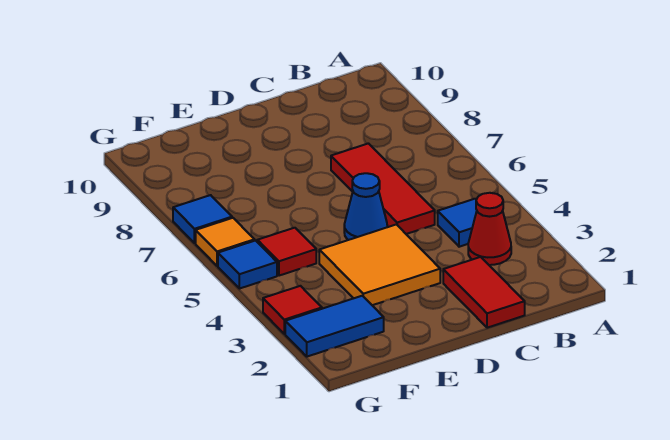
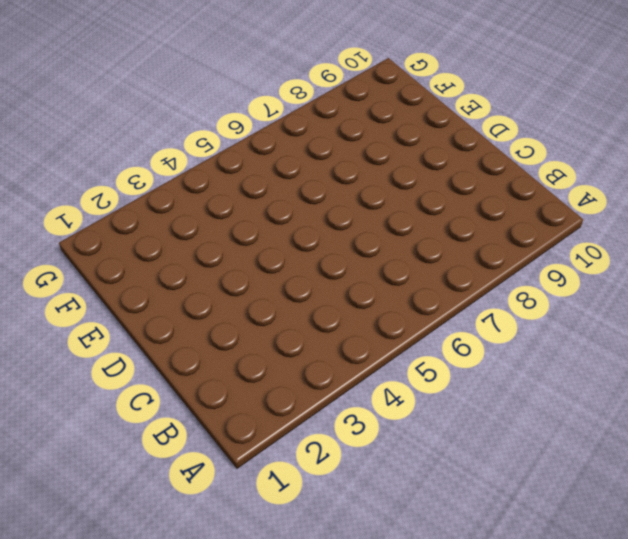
none -> red cone B3 level 1
none -> blue tile B4 level 1
none -> red tile C1:C2 level 1

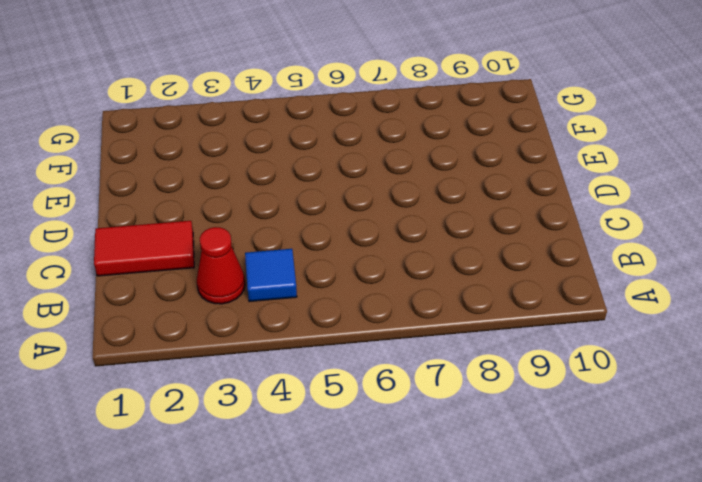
none -> red tile C5:C7 level 1
none -> orange tile D3:E4 level 1
none -> blue cone D5 level 1

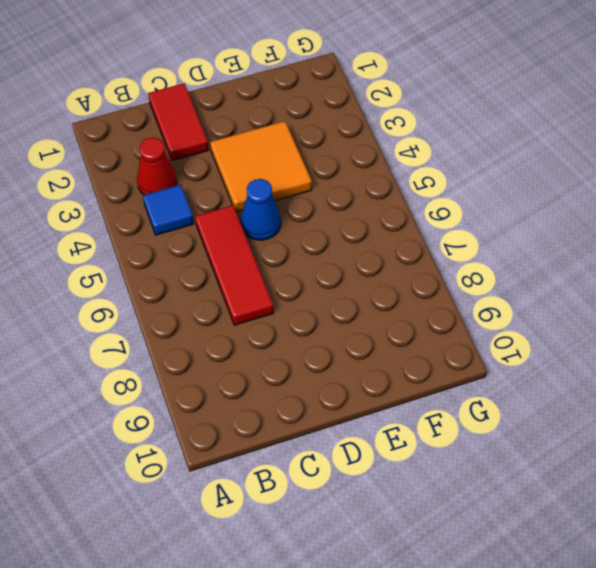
none -> blue tile F2:G2 level 1
none -> red tile F5 level 1
none -> red tile G3 level 1

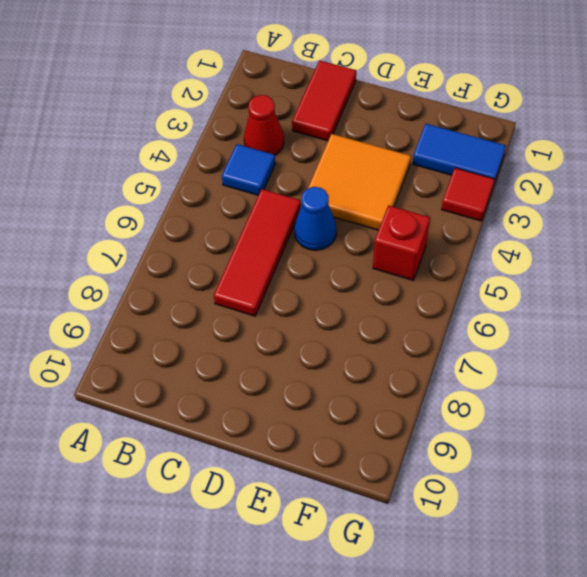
red brick F5 level 1 -> red tile F5 level 1
none -> blue tile G5 level 1
none -> orange tile G6 level 1
none -> blue tile G7 level 1

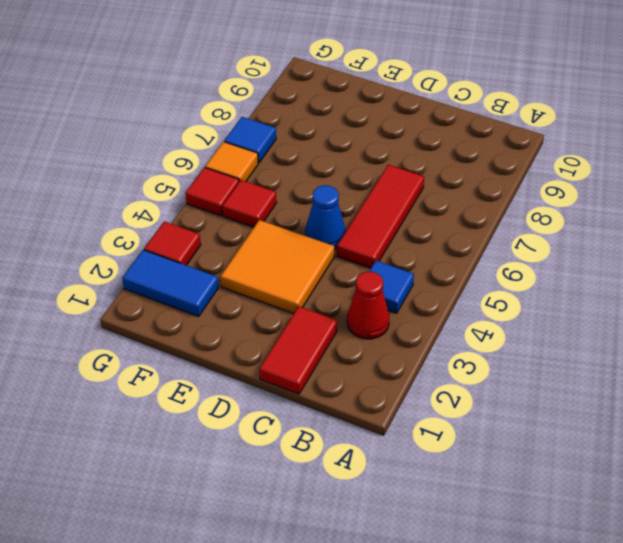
red tile G5 level 1 -> blue tile G5 level 1

